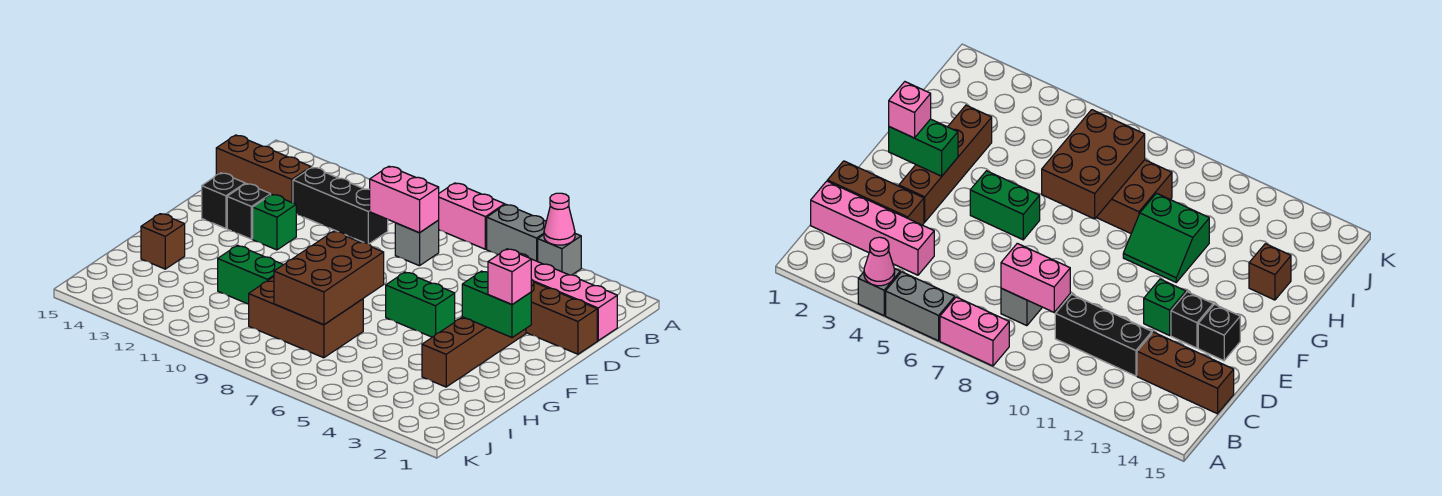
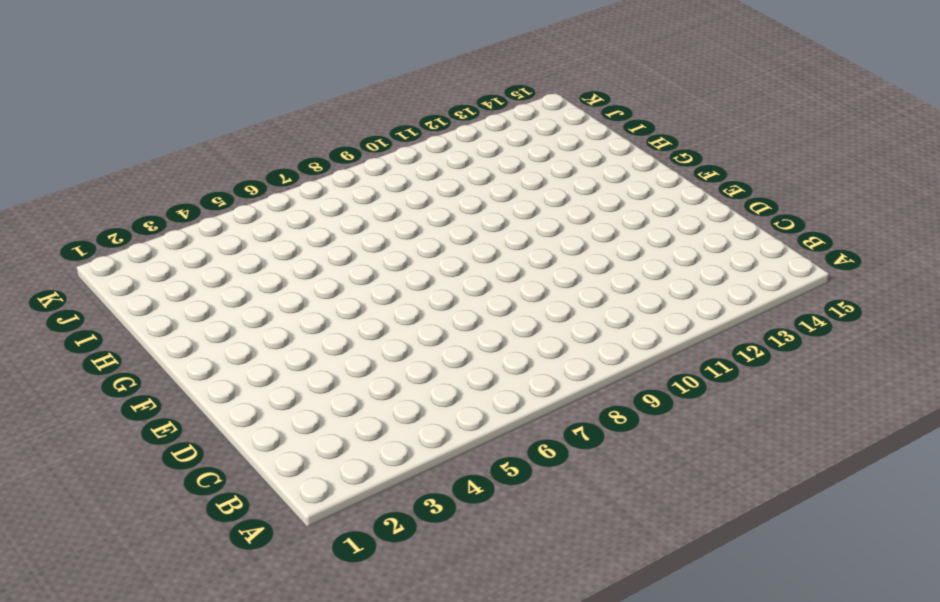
none -> grey brick A4 level 1
none -> grey brick A5:A6 level 1
none -> pink brick A7:A8 level 1

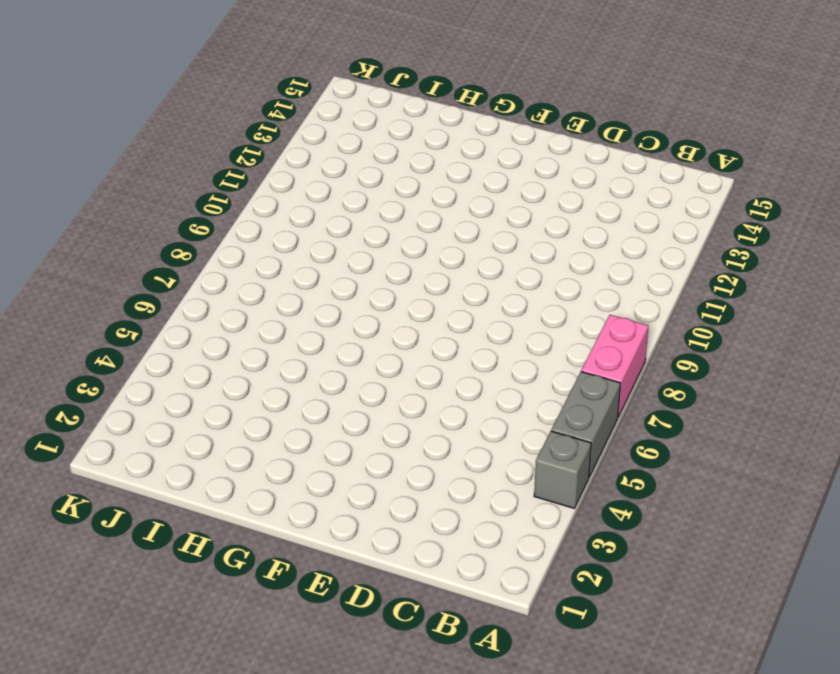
none -> pink brick C1:C4 level 1
none -> grey brick C8 level 1
none -> black brick C10:C12 level 1

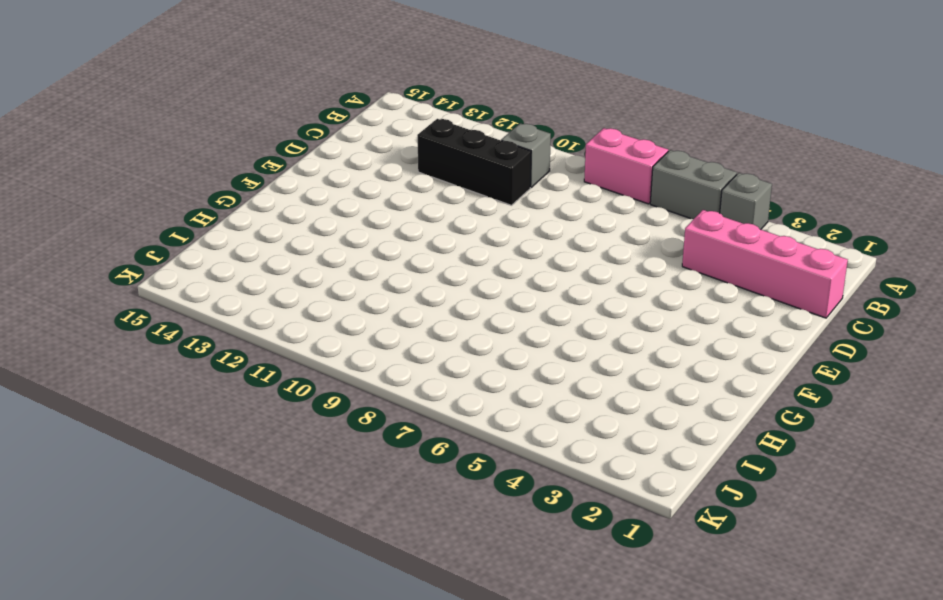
grey brick B10 level 1 -> grey brick C8 level 1
none -> brown brick C13:C15 level 1
none -> brown brick D1:D3 level 1
none -> brown brick E3:H3 level 1

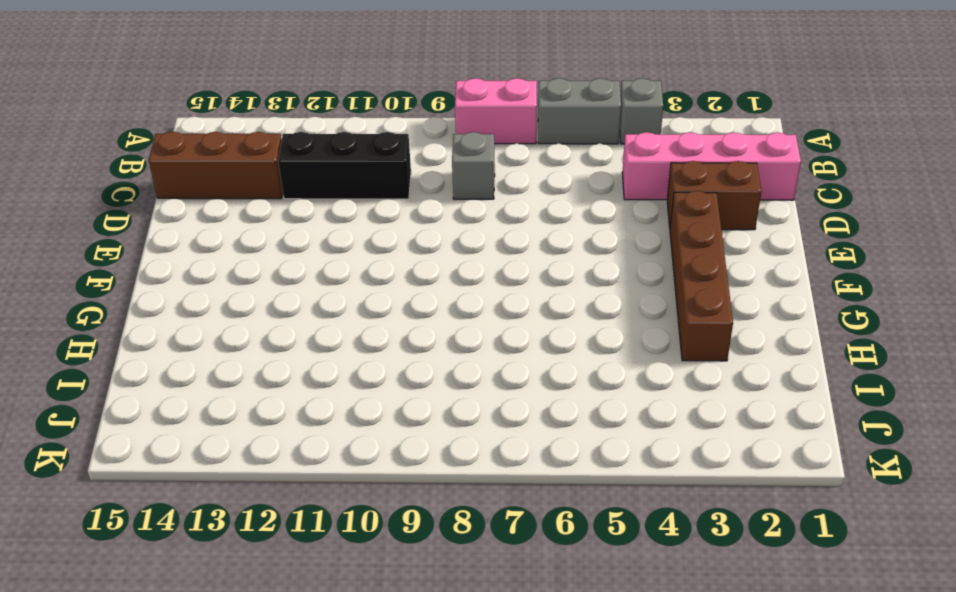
brown brick D2:D3 level 1 -> brown brick D1:D3 level 1
none -> green brick E12 level 1
none -> black brick E13 level 1
none -> black brick E14 level 1

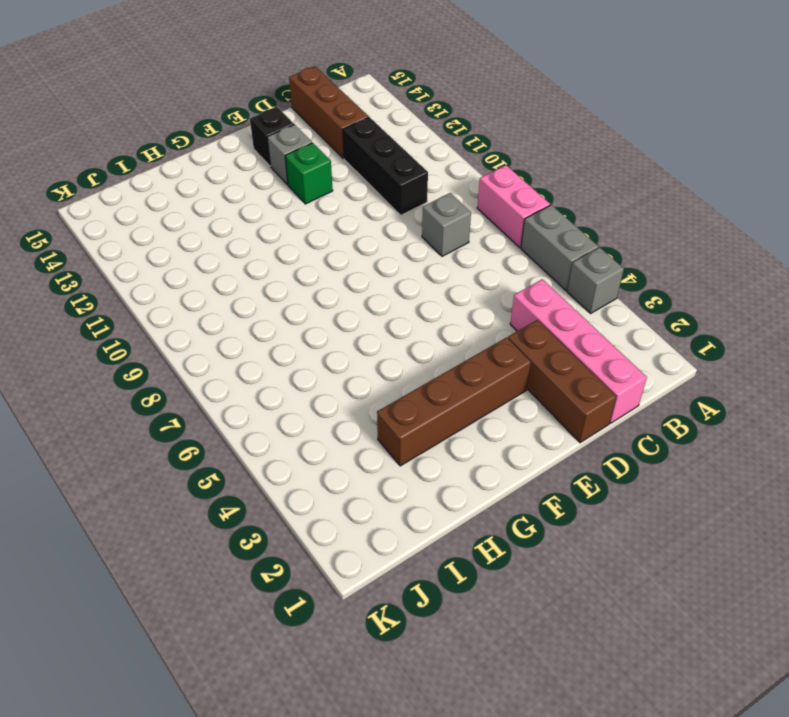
grey brick E13 level 1 -> black brick E13 level 1
none -> green brick F5:F6 level 1
none -> green slope G10:H11 level 1 top H
none -> brown brick H7:I9 level 1

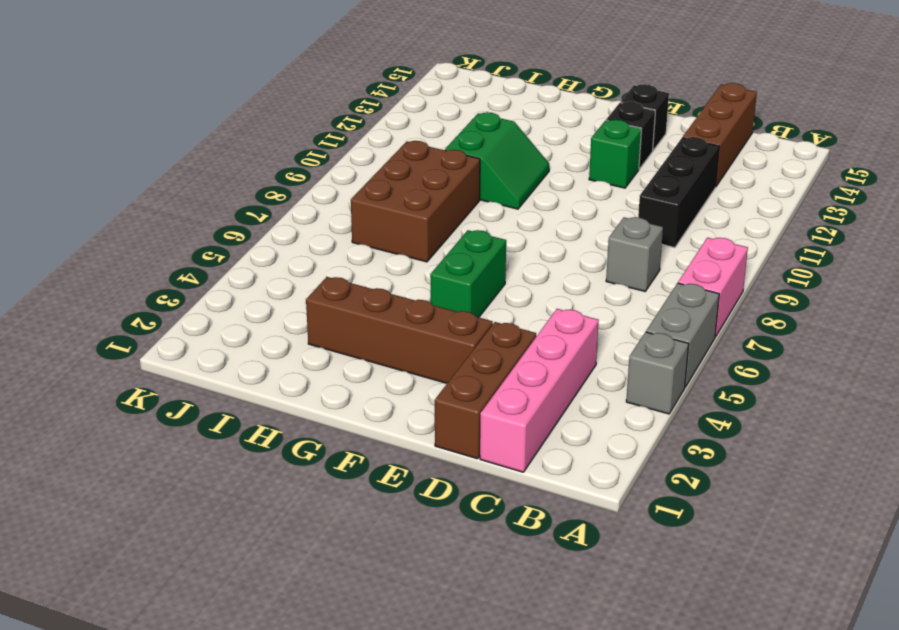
none -> brown brick H14 level 1
none -> pink cone A4 level 2
none -> pink brick C8:C9 level 2

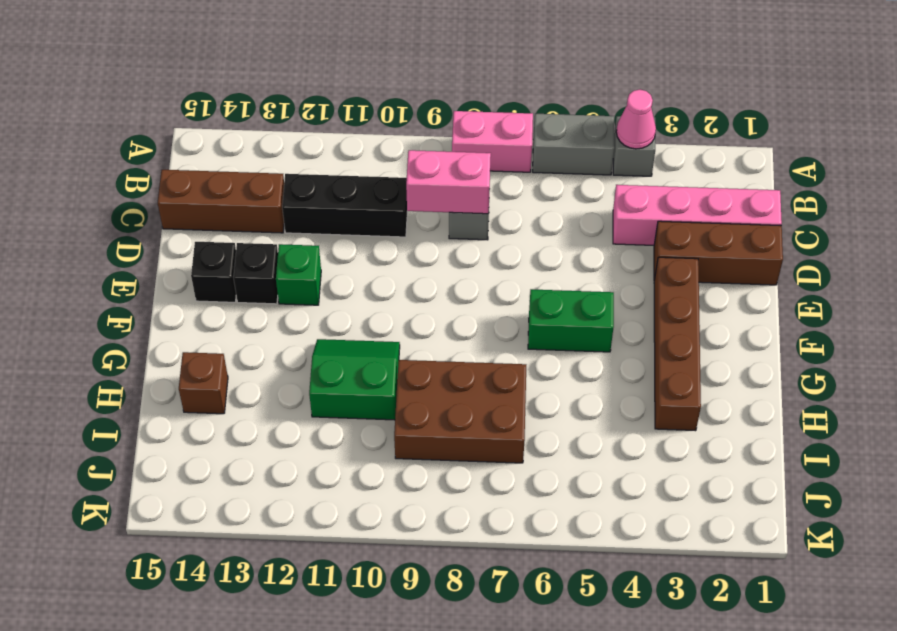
none -> green brick F2:F3 level 2
none -> brown brick G7:I8 level 2
none -> pink brick F2 level 3

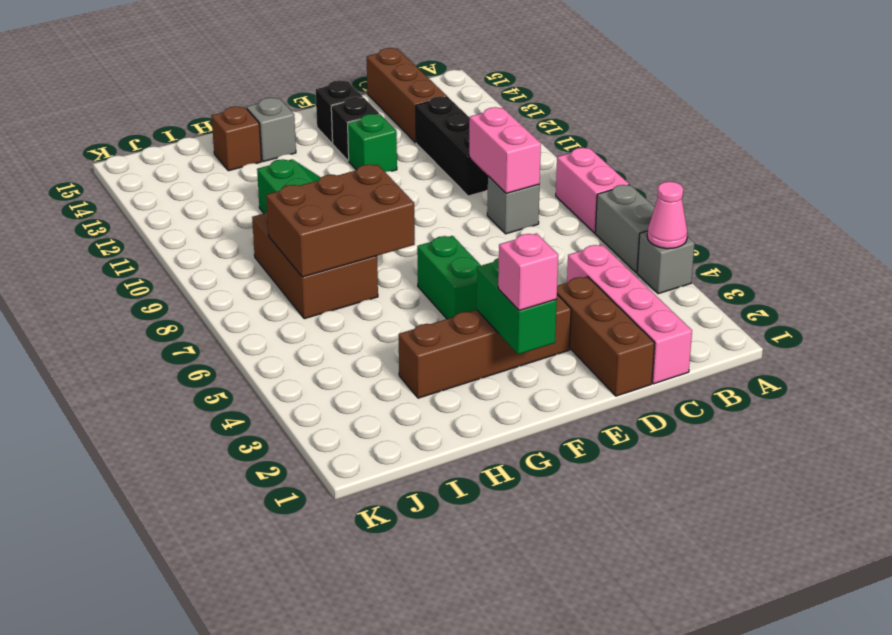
grey brick G14 level 1 -> none

